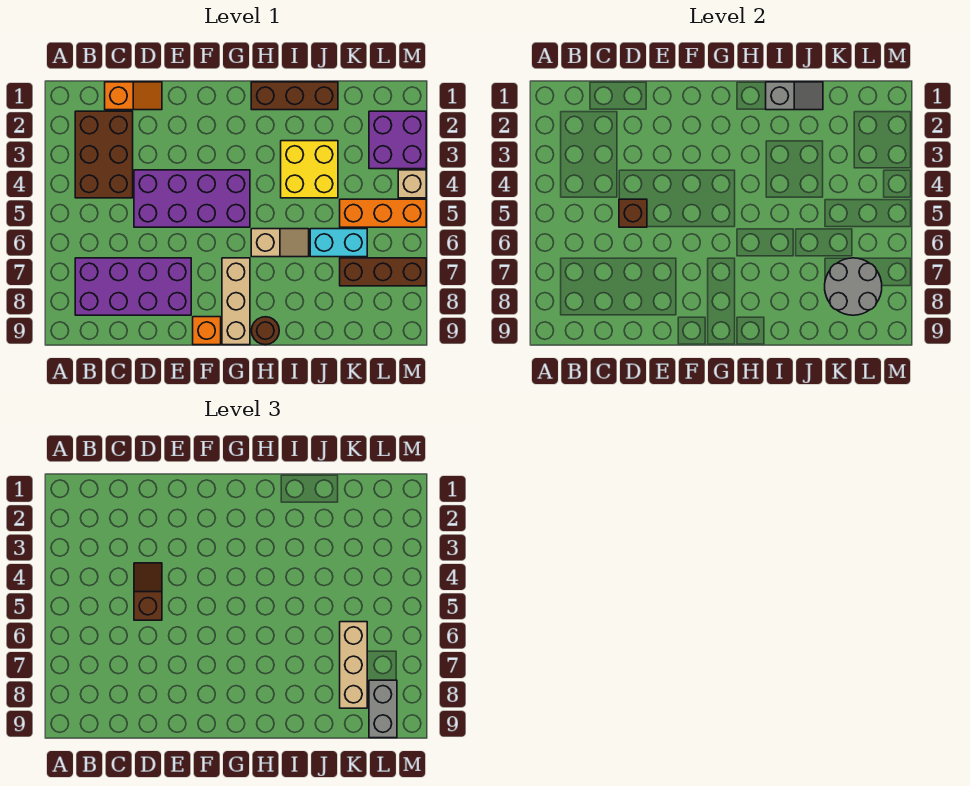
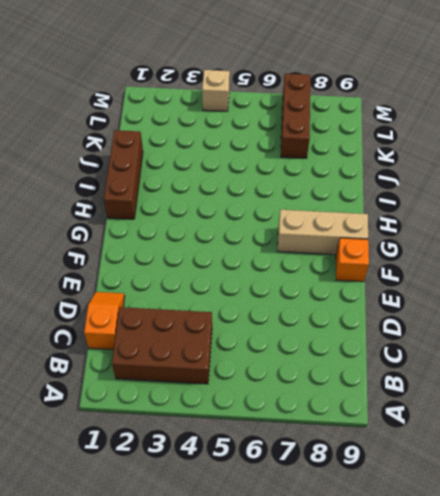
none -> purple brick B7:E8 level 1
none -> purple brick D4:G5 level 1
none -> tan slope H6:I6 level 1 top H

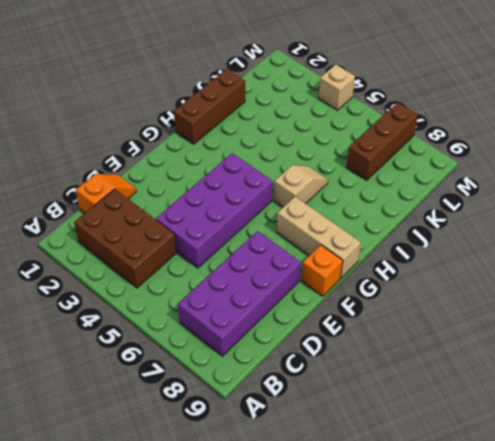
none -> brown round brick H9 level 1
none -> yellow brick I3:J4 level 1
none -> cyan brick J6:K6 level 1

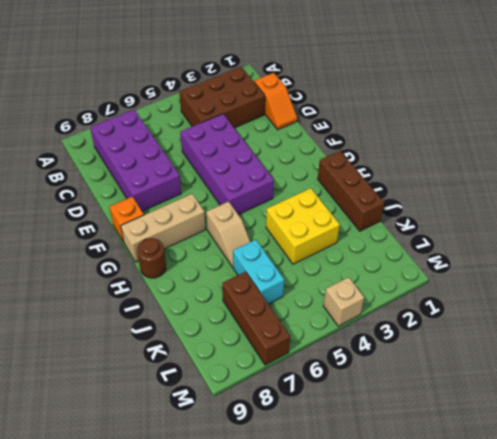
none -> orange brick K5:M5 level 1
none -> purple brick L2:M3 level 1
none -> brown brick D5 level 2

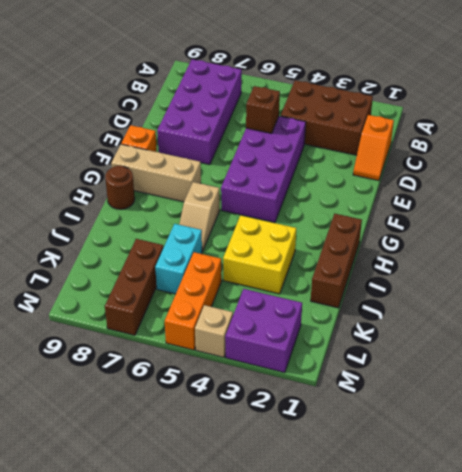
none -> grey slope I1:J1 level 2 top I
none -> grey round brick K7:L8 level 2
none -> brown slope D4:D5 level 3 top 5

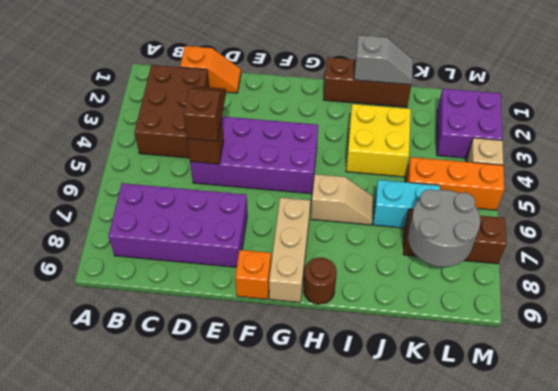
none -> tan brick K6:K8 level 3
none -> grey brick L8:L9 level 3

